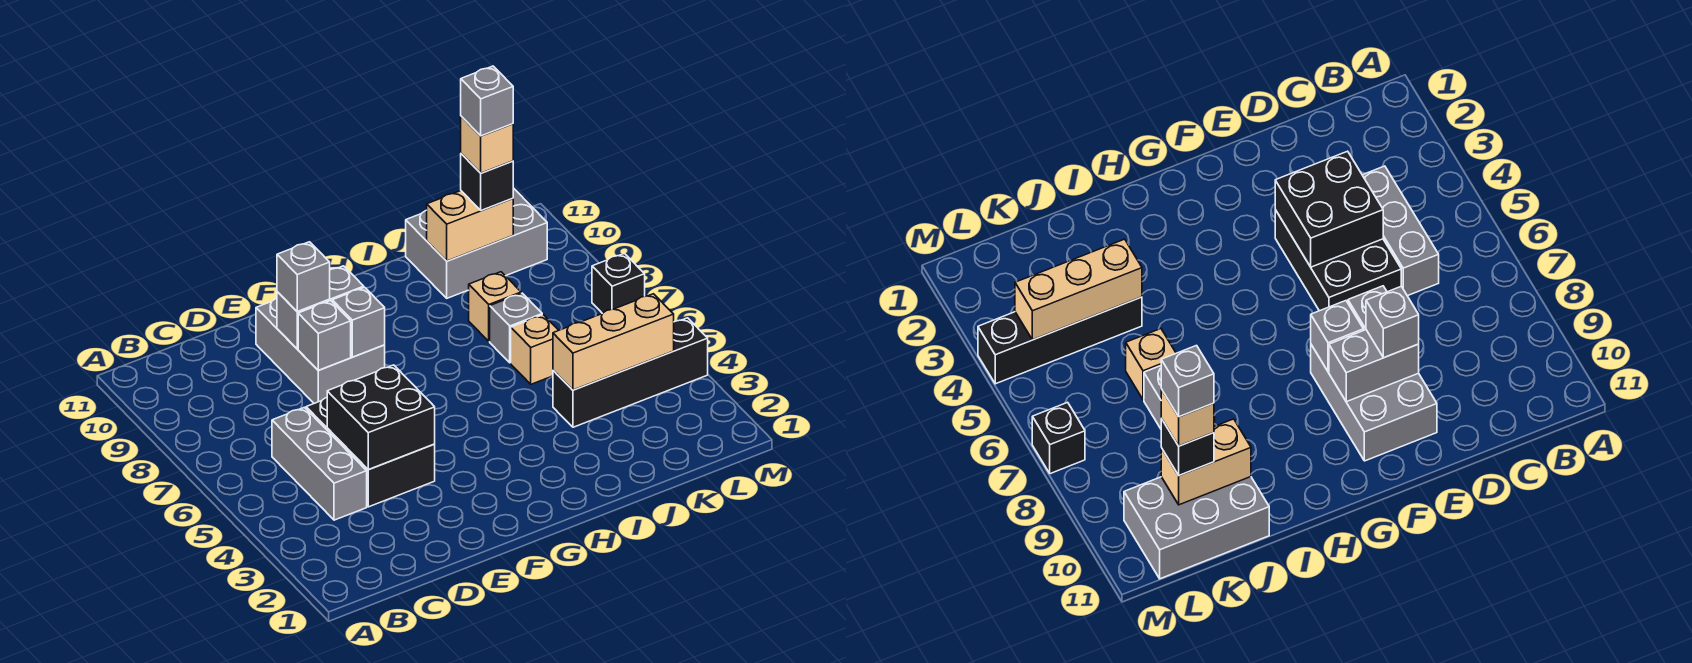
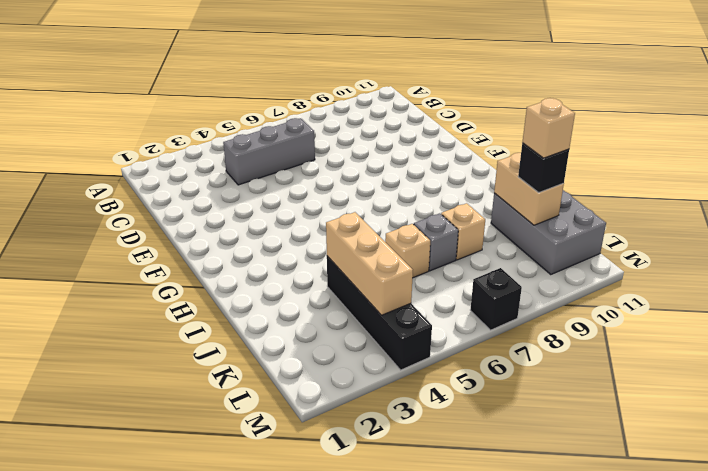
none -> black brick D4:E6 level 1
none -> grey brick E8:F10 level 1
none -> black brick D4:E5 level 2

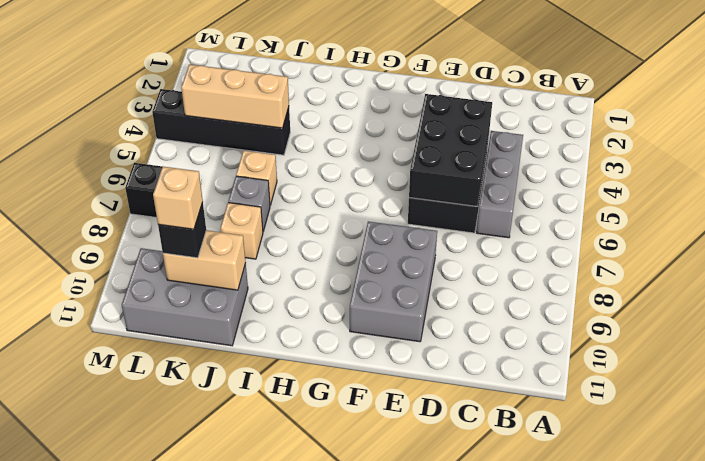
black brick D4:E6 level 2 -> black brick D4:E5 level 2
none -> grey brick E8 level 2
none -> grey brick E9:F9 level 2
none -> grey brick F8 level 2

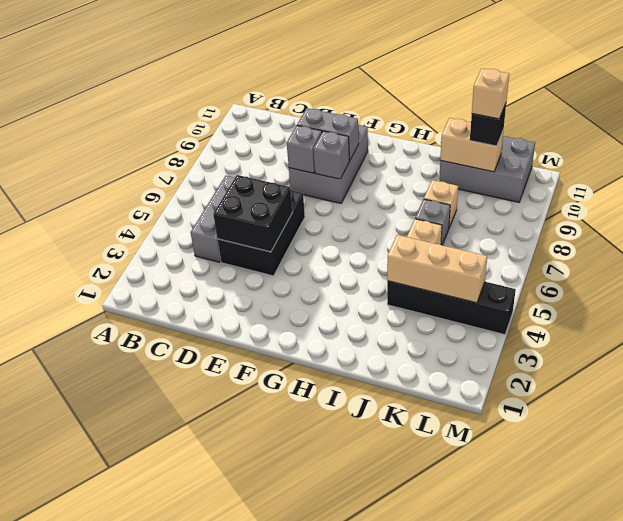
none -> black brick M7 level 1
none -> grey brick E9 level 3
none -> grey brick K10 level 5

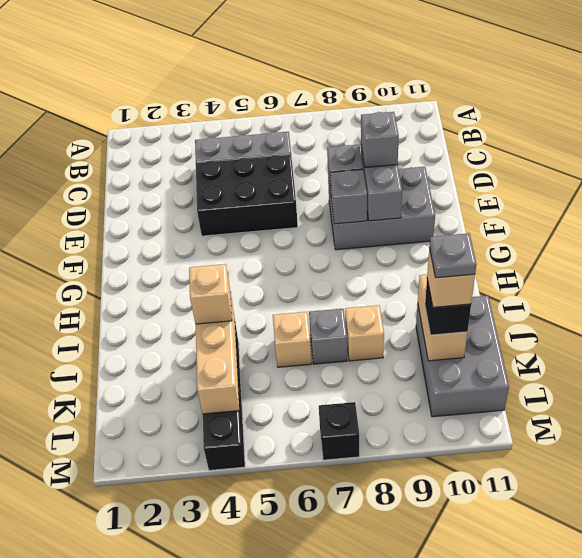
tan brick J4 level 3 -> none
grey plate K10 level 5 -> grey brick K10 level 5
none -> black brick D4:E5 level 2

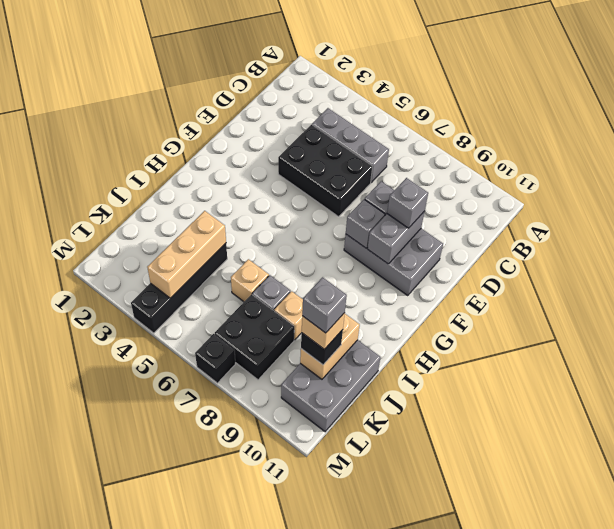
black brick K7:L8 level 1 -> black brick D4:E5 level 2

